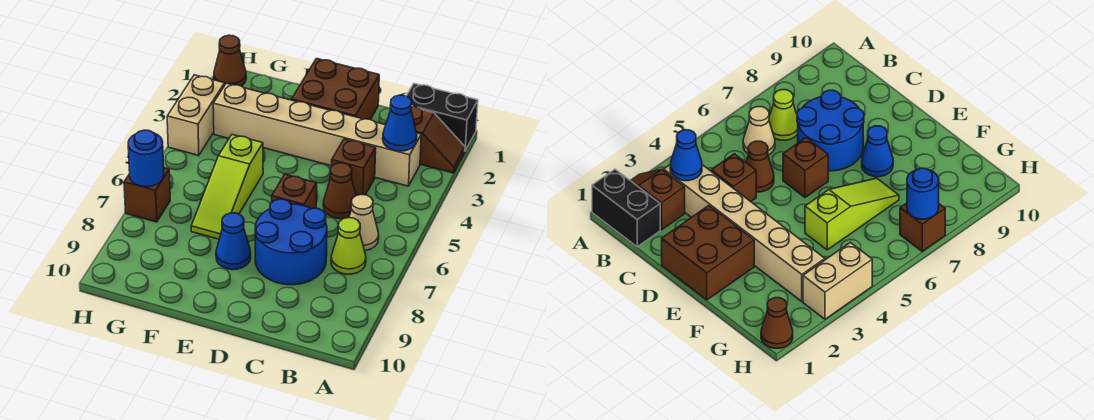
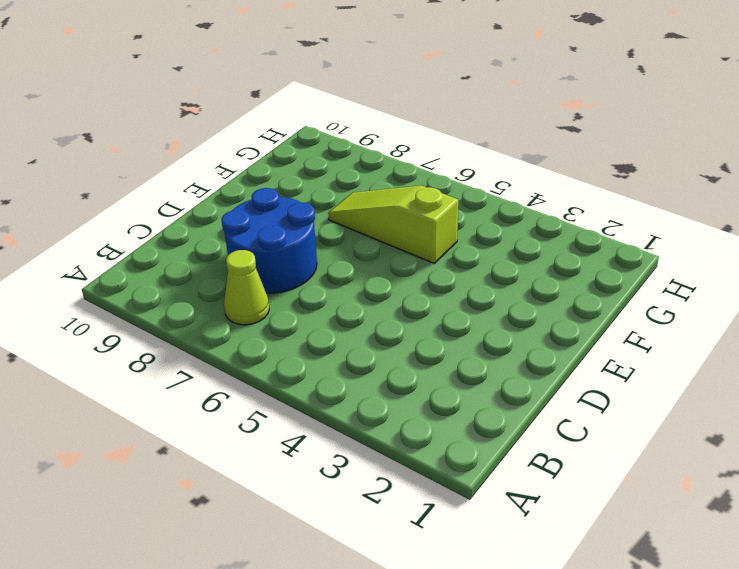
none -> black brick A1:B1 level 1
none -> brown slope A2:B2 level 1 top B
none -> tan brick B3:G3 level 1

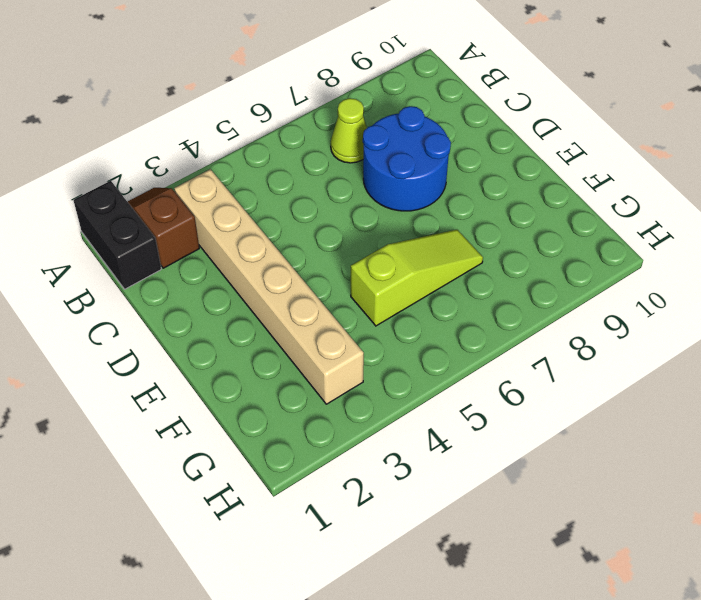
none -> tan cone B6 level 1
none -> brown brick C4 level 1
none -> brown cone C5 level 1

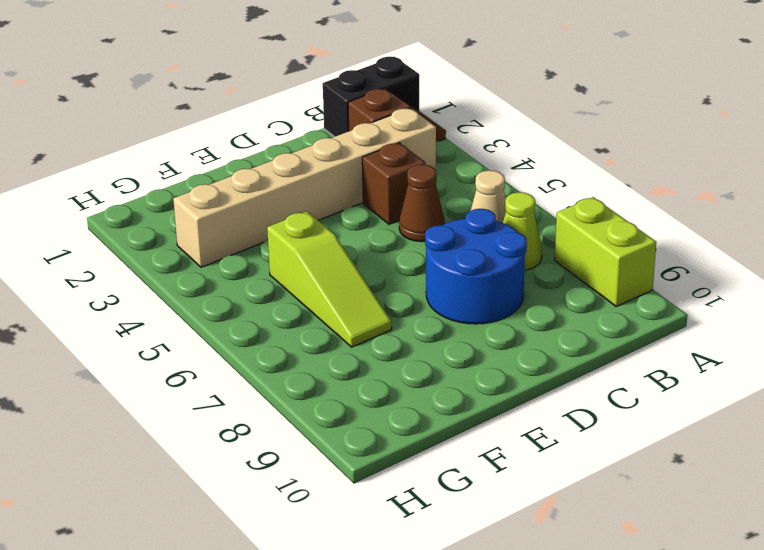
lime brick A8:A9 level 1 -> none
none -> brown brick D1:E2 level 1
none -> brown brick D6 level 1
none -> blue cone E8 level 1

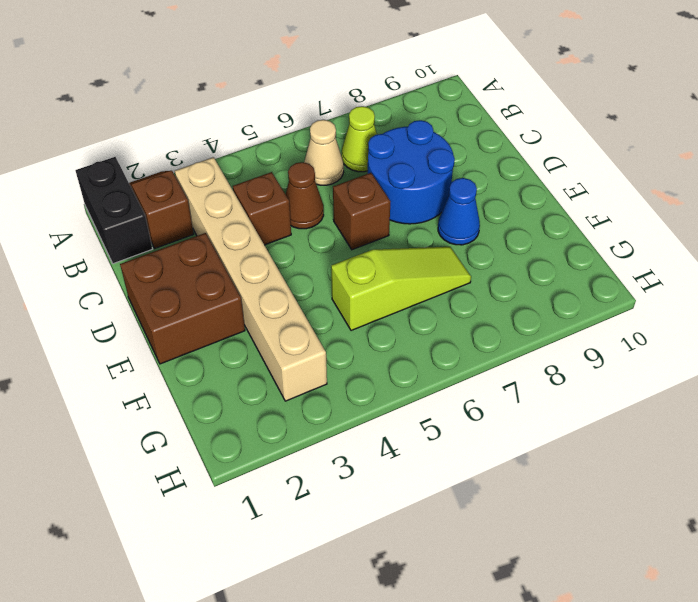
none -> brown cone H1 level 1
none -> tan brick H3:H4 level 1
none -> brown brick H7 level 1

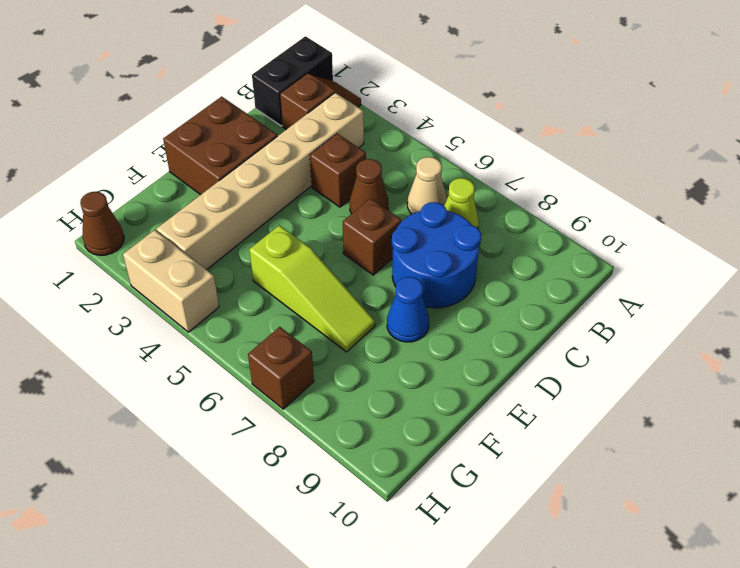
none -> blue cone B3 level 2
none -> blue round brick H7 level 2

